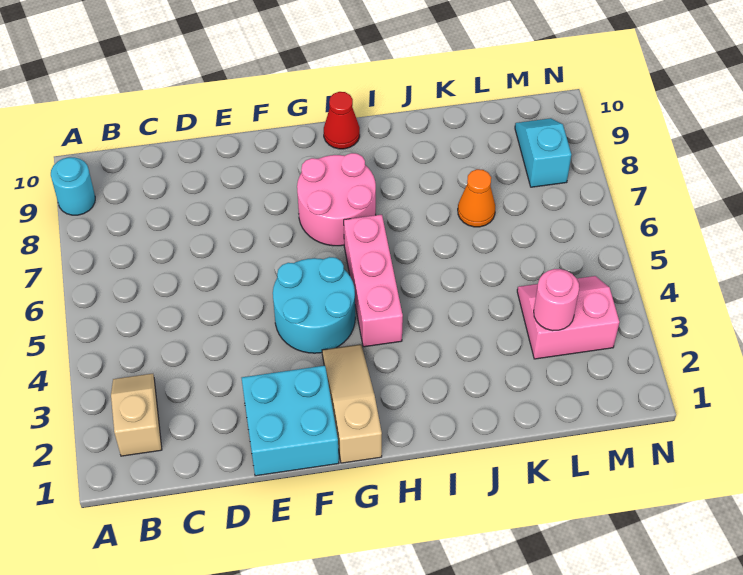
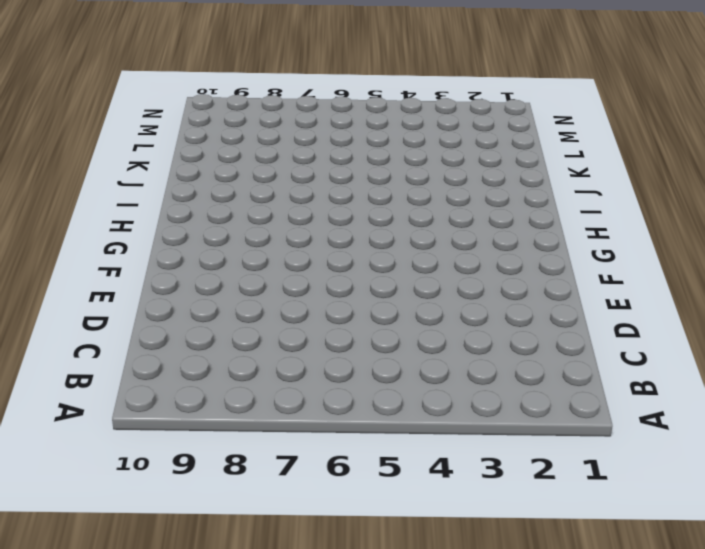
none -> cyan round brick A9 level 1
none -> tan slope B2:B3 level 1 top 2
none -> cyan brick E1:F2 level 1

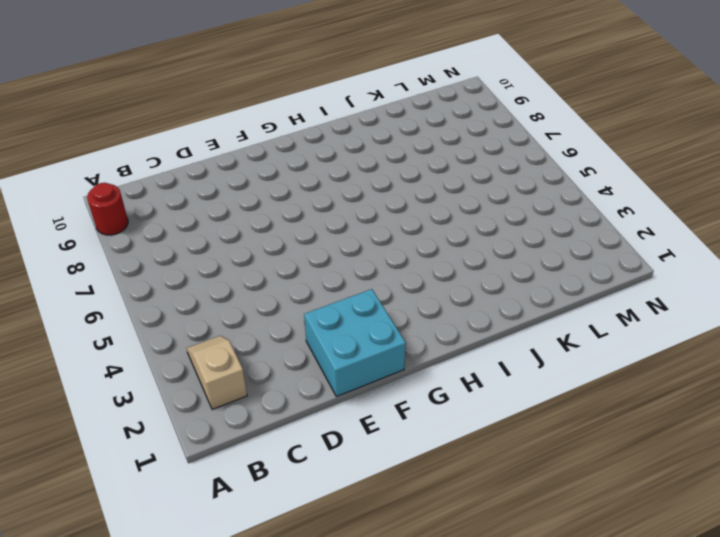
red round brick A9 level 1 -> cyan round brick A9 level 1
none -> cyan round brick F4:G5 level 1
none -> tan slope G1:G3 level 1 top 1
none -> pink round brick G7:H8 level 1

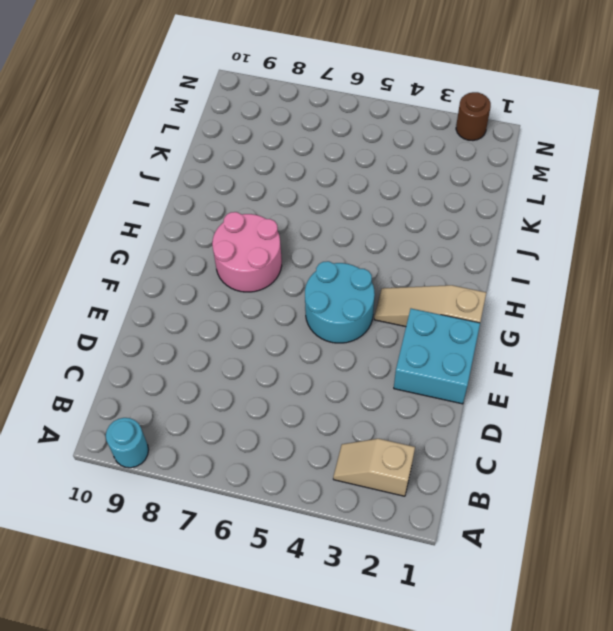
brown round brick N2 level 1 -> none
none -> pink brick H4:H6 level 1
none -> red cone H10 level 1
none -> orange cone K7 level 1

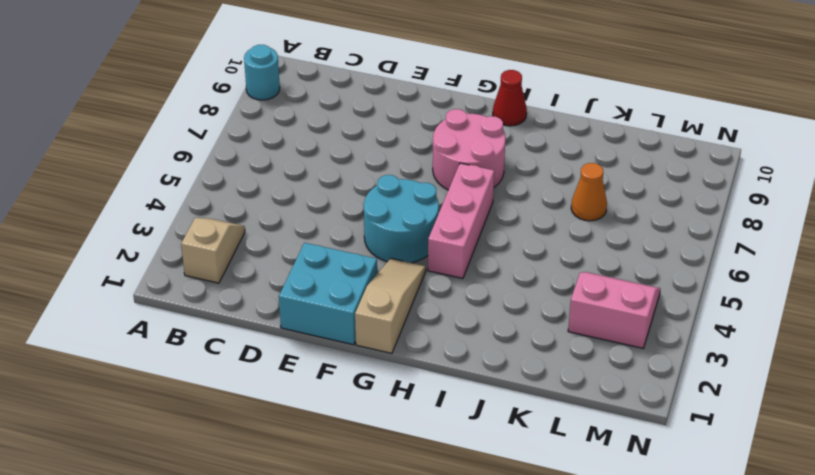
none -> cyan slope M8:M9 level 1 top 8
none -> pink round brick L3 level 2

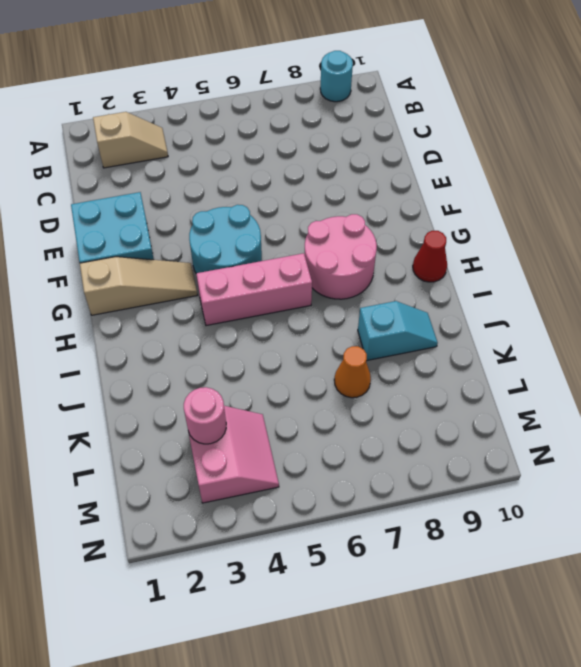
cyan slope J8:J9 level 1 top 8 -> cyan slope M8:M9 level 1 top 8

